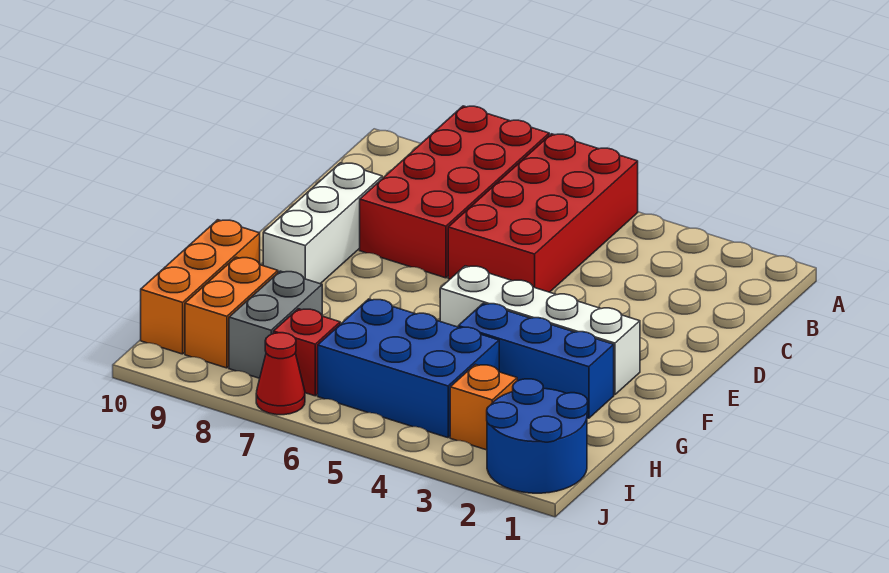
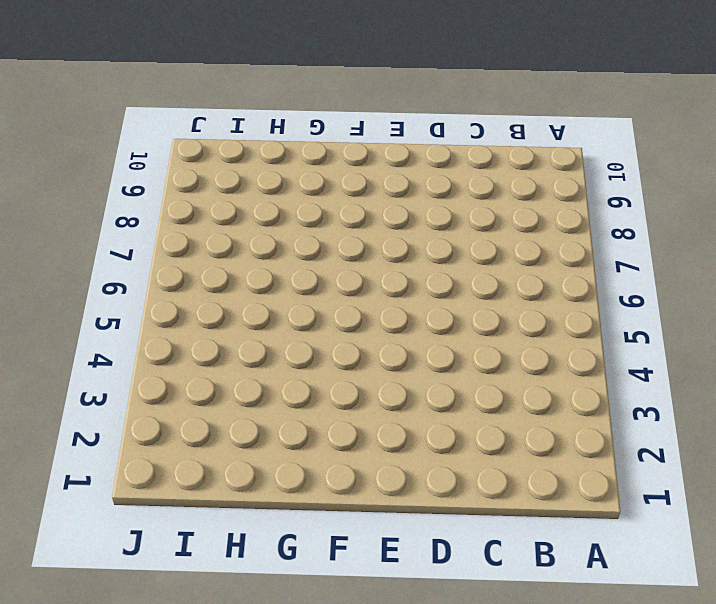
none -> red brick A5:D6 level 1
none -> red brick A7:D8 level 1
none -> white brick D9:F9 level 1

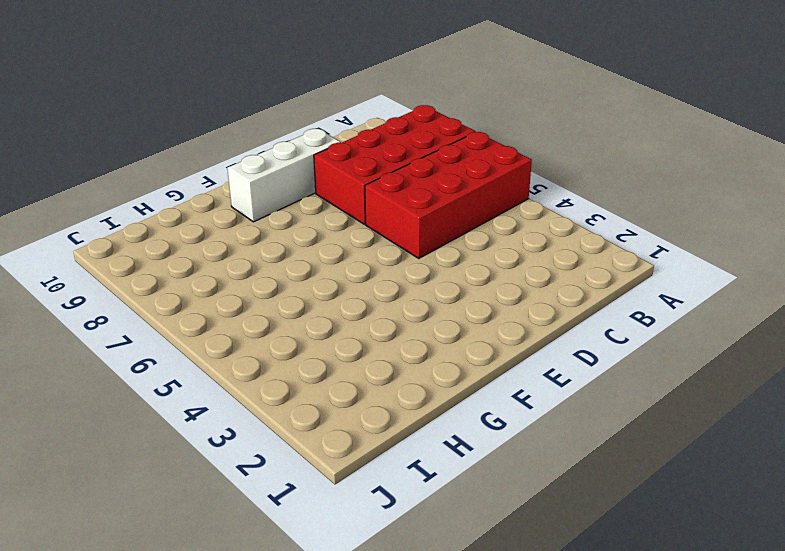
none -> white brick F2:F5 level 1
none -> blue brick G2:G4 level 1
none -> orange brick G10:I10 level 1

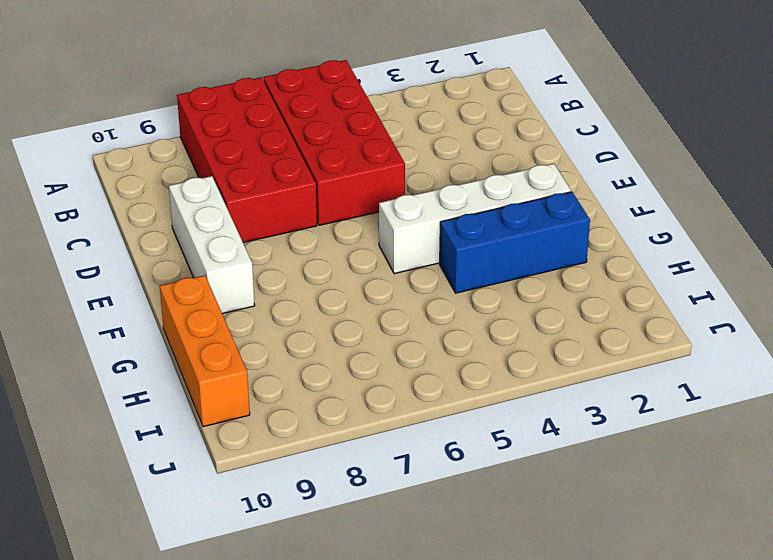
none -> blue brick H4:I6 level 1
none -> grey brick H8:I8 level 1
none -> orange brick H9:I9 level 1

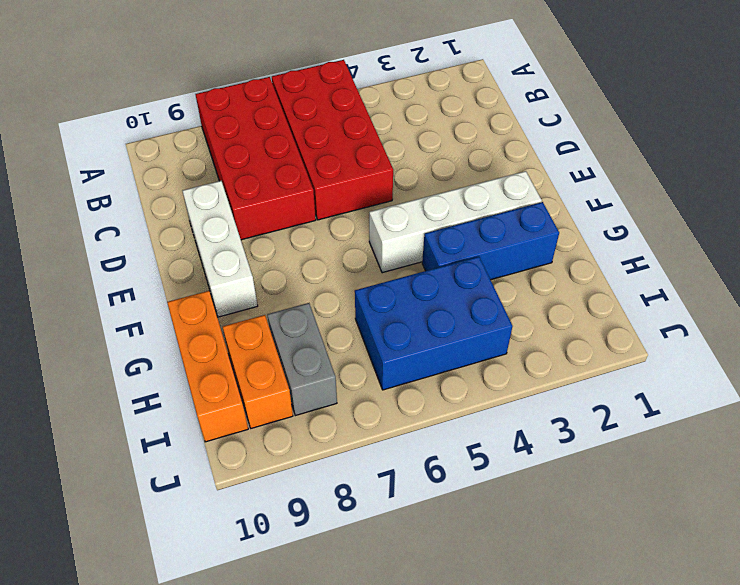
none -> blue round brick I1:J2 level 1
none -> orange brick I3 level 1
none -> red brick I7 level 1

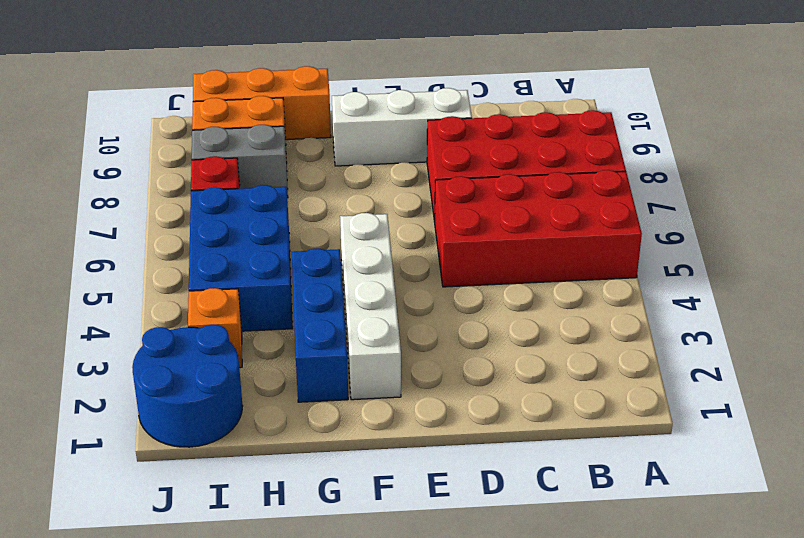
none -> red cone J7 level 1

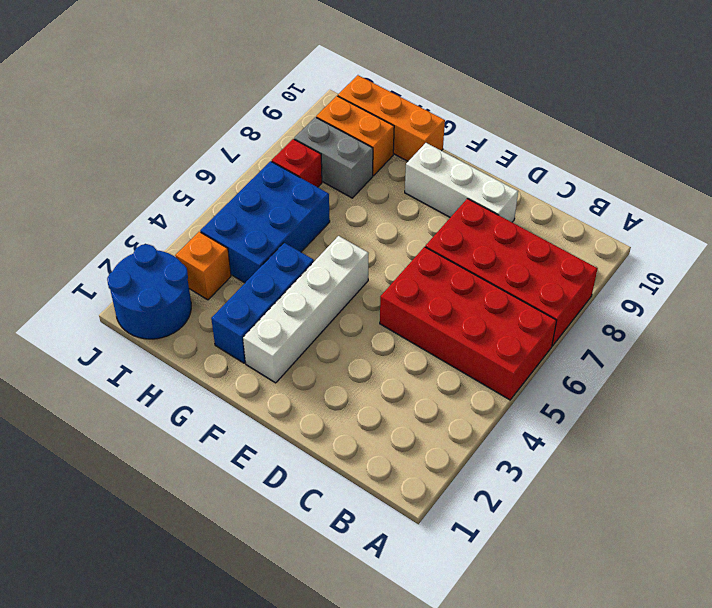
none -> red cone J7 level 1

